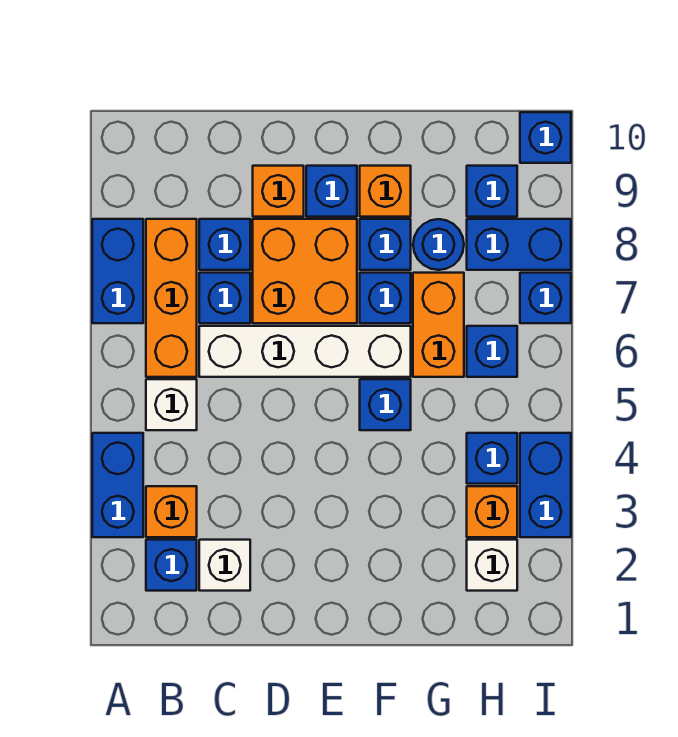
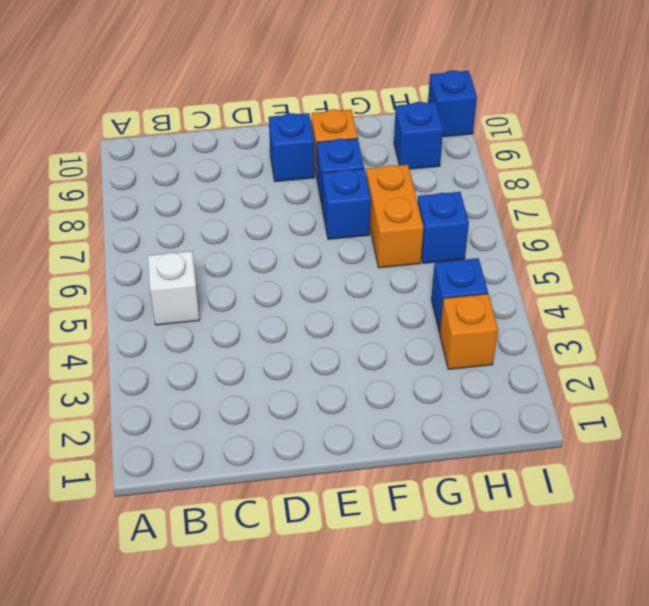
none -> blue brick A3:A4 level 1
none -> blue brick A7:A8 level 1
none -> blue brick B2 level 1

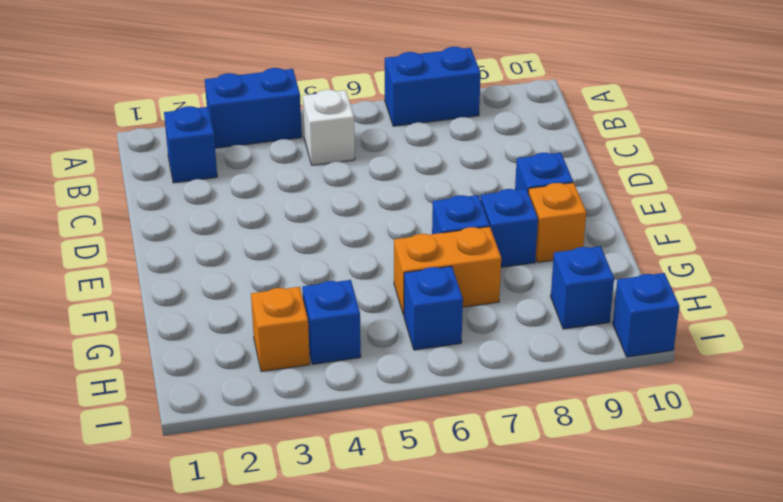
none -> orange brick B3 level 1
none -> orange brick B6:B8 level 1
none -> white brick C2 level 1

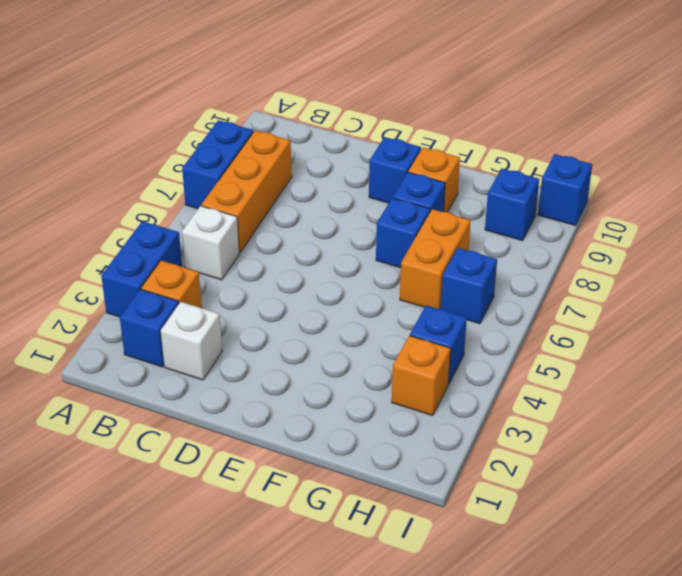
none -> white brick C6:F6 level 1
none -> blue brick C7 level 1
none -> blue brick C8 level 1

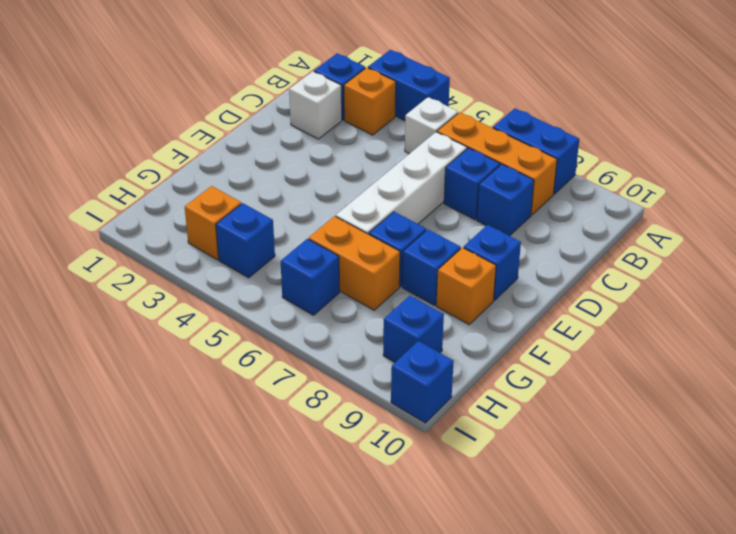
none -> orange brick D7:E8 level 1
none -> orange brick D9 level 1
none -> blue brick F5 level 1

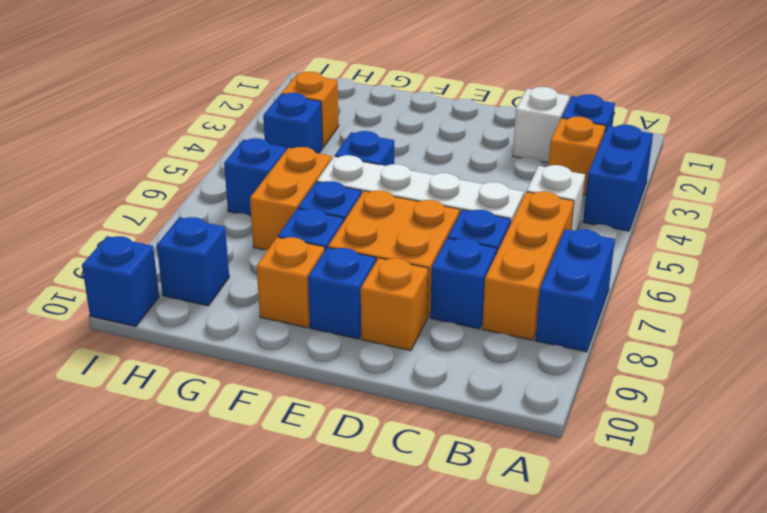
none -> blue round brick G8 level 1
none -> white brick H2 level 1
none -> blue brick H8:I8 level 1

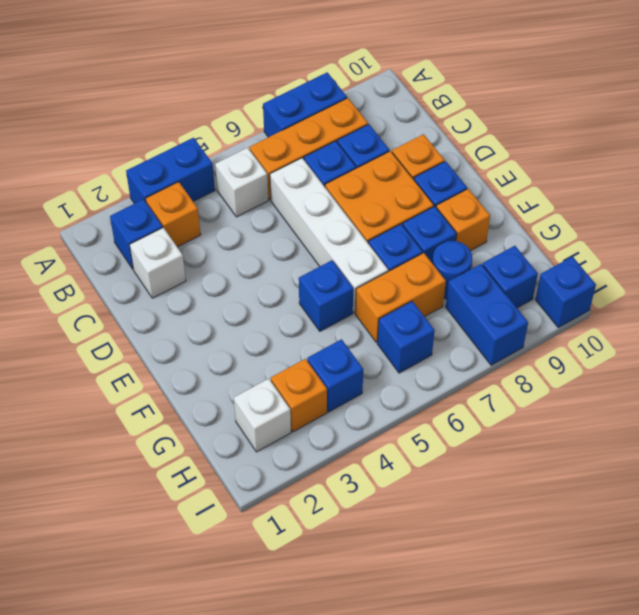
none -> blue brick I3:I4 level 1
none -> blue brick I7 level 1

